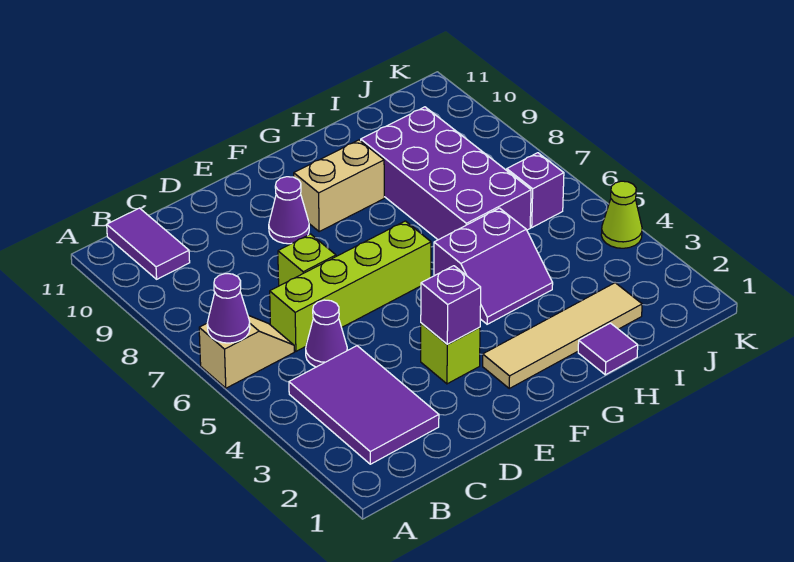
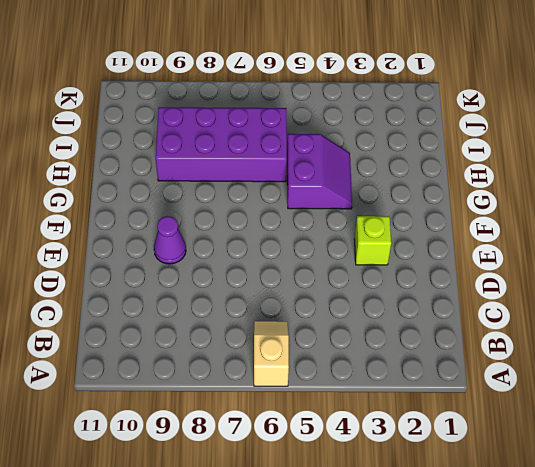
none -> purple tile B2:C4 level 1
none -> purple tile B10:B11 level 1
none -> purple cone C5 level 1

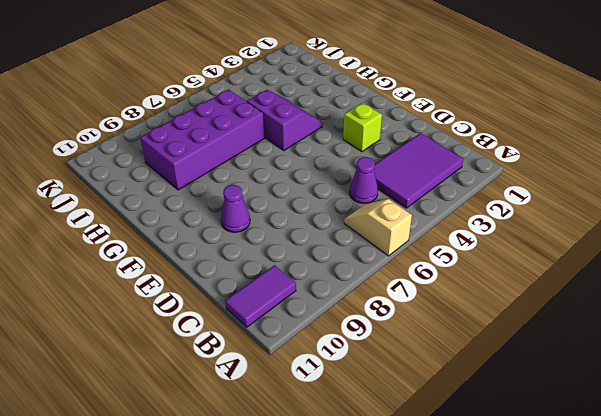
none -> lime brick C6:F6 level 1
none -> lime brick D7 level 1
none -> tan tile F2:I2 level 1

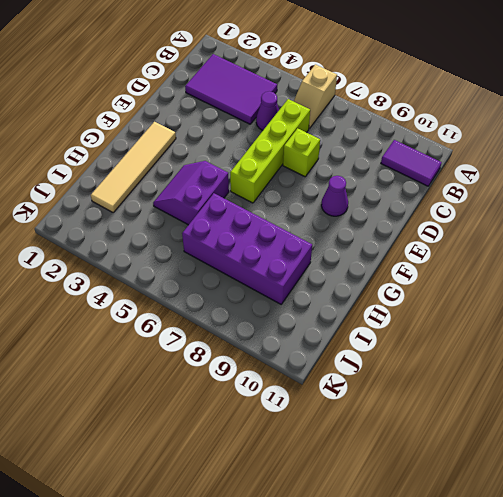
none -> lime brick E3 level 1
none -> tan brick F9:G9 level 1
none -> purple tile H1 level 1

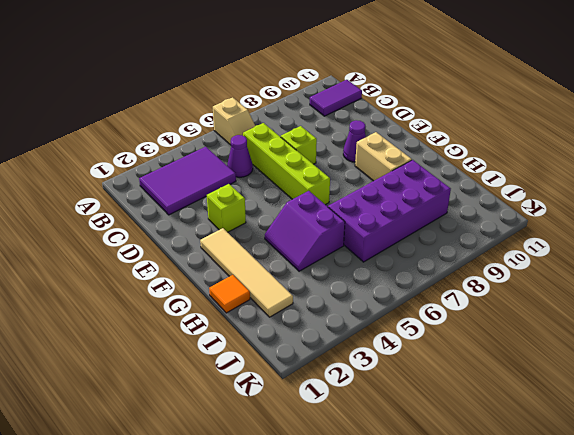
orange tile H1 level 1 -> purple tile H1 level 1
none -> purple brick J6 level 1
none -> lime cone K4 level 1
none -> purple cone A6 level 2

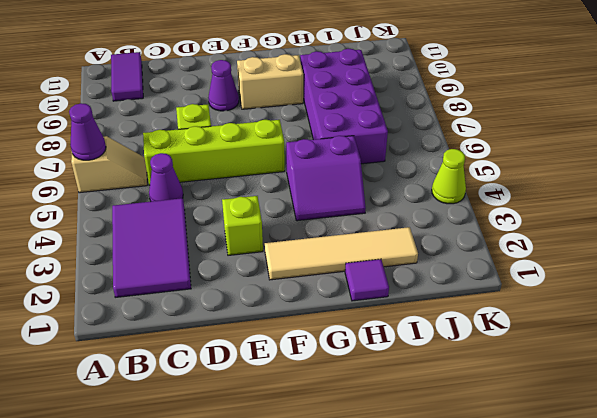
none -> purple brick J6 level 1
none -> purple brick E3 level 2

